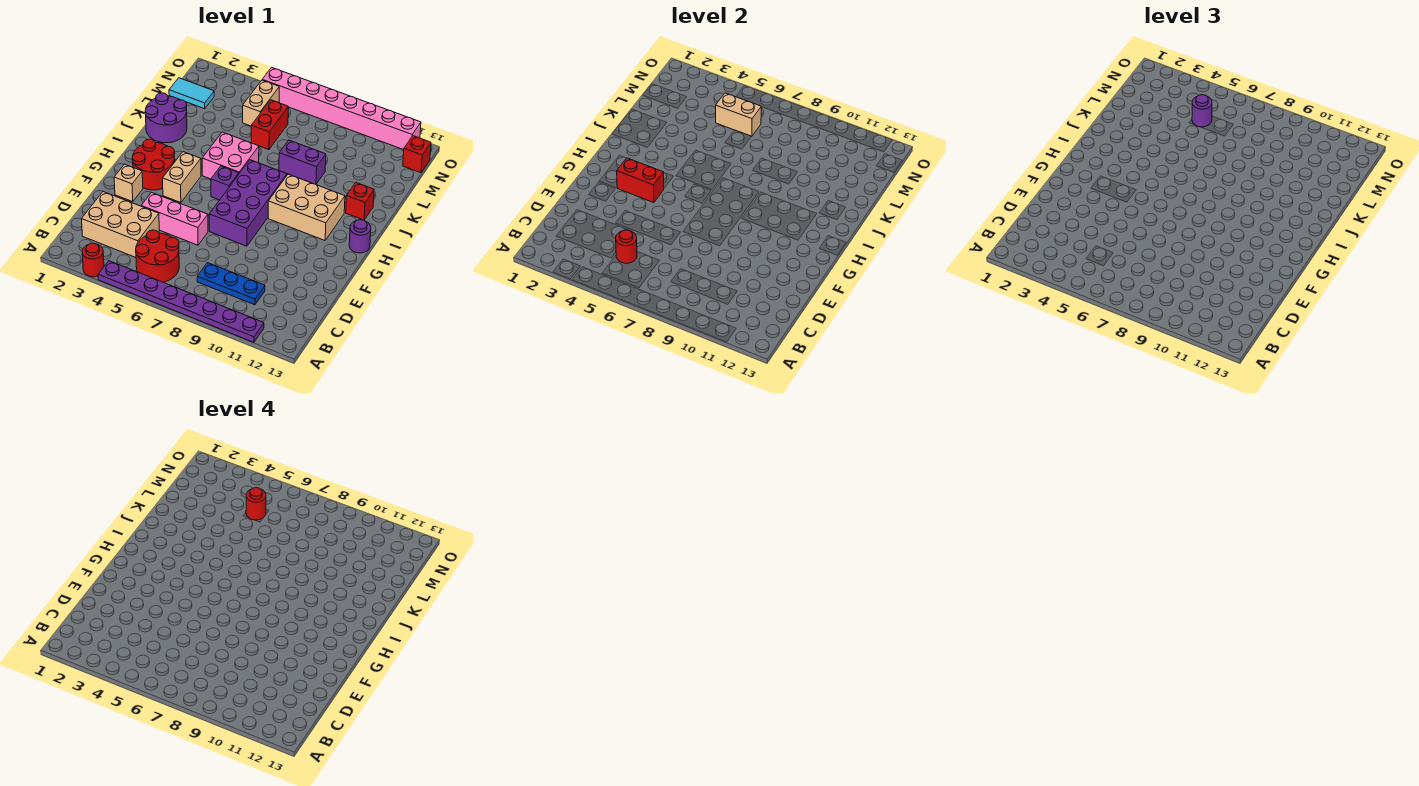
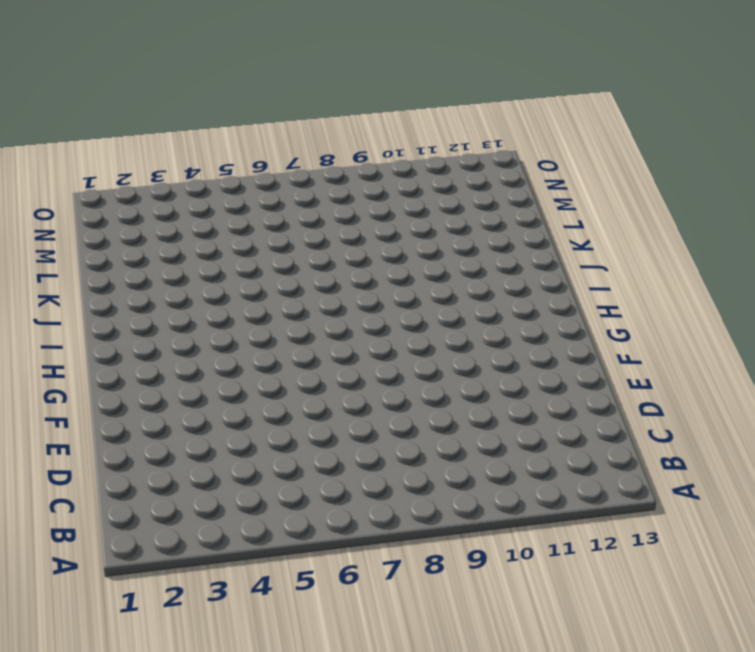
none -> red round brick A3 level 1
none -> purple plate A4:A11 level 1
none -> red round brick B5:C6 level 1

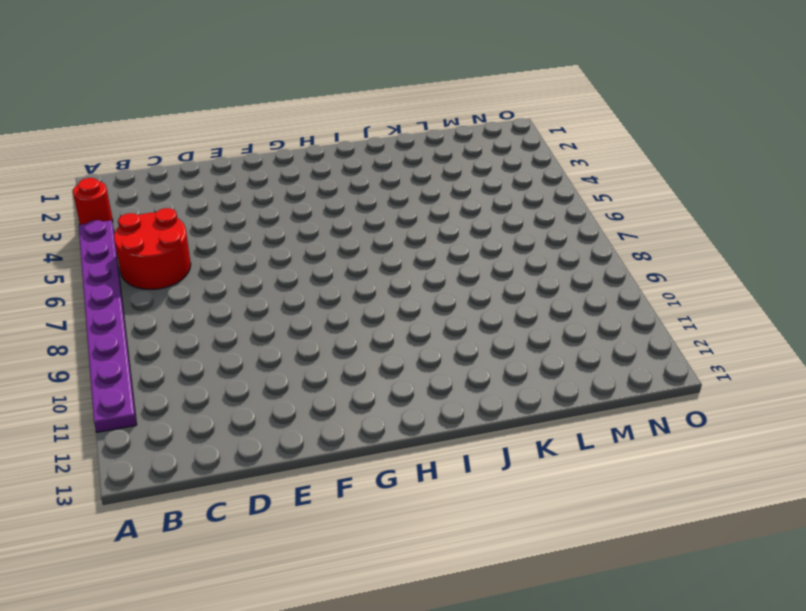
none -> tan brick C2:D4 level 1
none -> blue plate C8:C10 level 1
none -> pink brick E4:E6 level 1

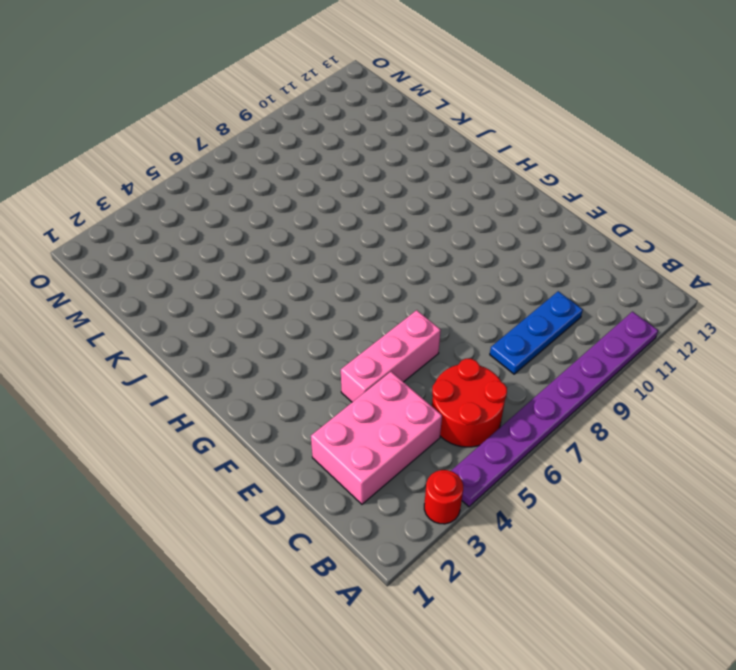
pink brick C2:D4 level 1 -> tan brick C2:D4 level 1
none -> tan brick F2 level 1
none -> purple brick F7:I8 level 1
none -> red round brick G2:H3 level 1

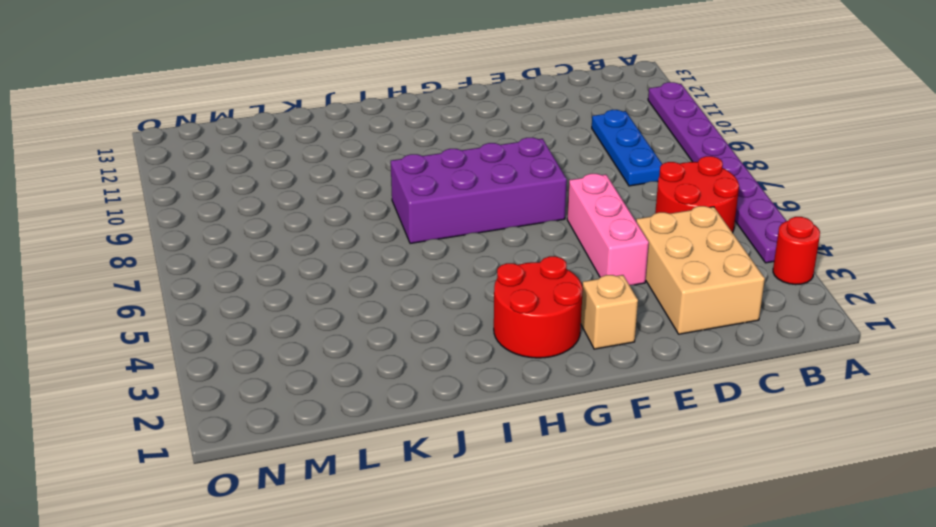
none -> tan brick G4:H4 level 1
none -> purple brick H6 level 1
none -> tan brick H9:I11 level 1

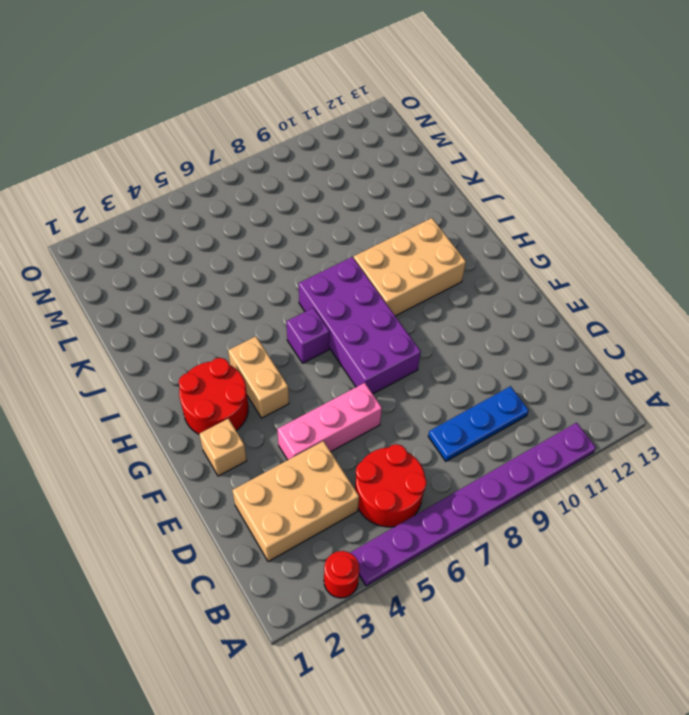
none -> purple round brick H13 level 1
none -> pink brick I5:J6 level 1
none -> purple round brick J1:K2 level 1

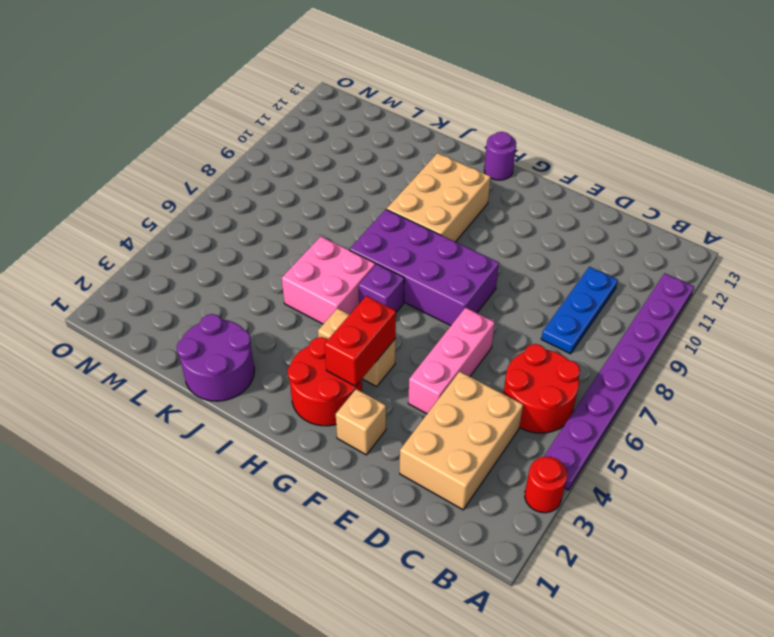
none -> red brick J12 level 1
none -> purple brick K8:K9 level 1
none -> red brick L6:M6 level 1

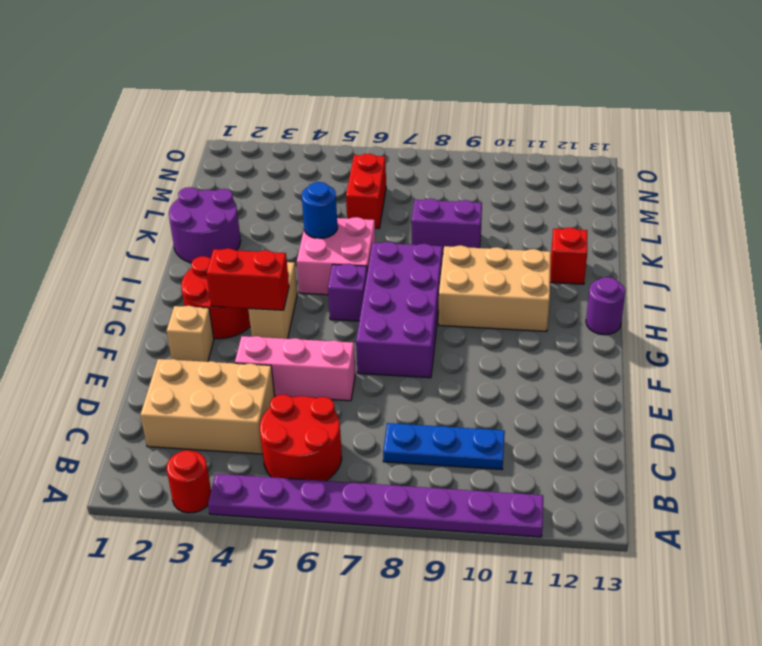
blue round brick J5 level 2 -> none
none -> cyan tile M1:M2 level 1
none -> tan brick M5:N5 level 1
none -> red brick N13 level 1

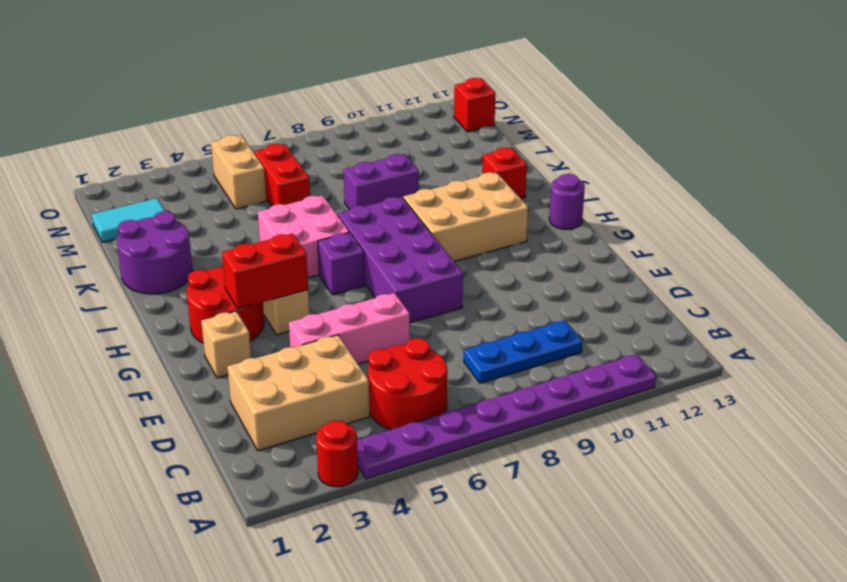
none -> pink brick O5:O12 level 1
none -> red round brick C5 level 2
none -> tan brick M5:M6 level 2

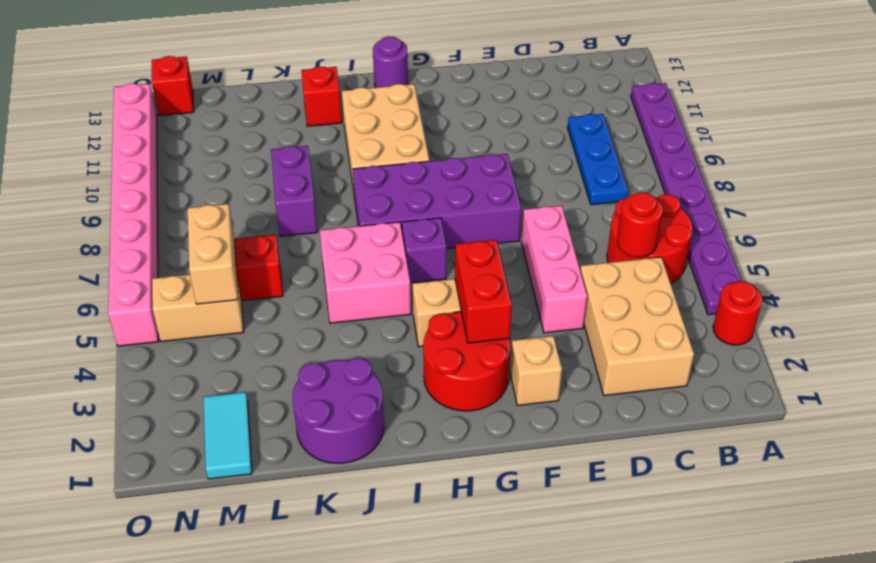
none -> purple round brick M5 level 3
none -> red round brick M5 level 4

